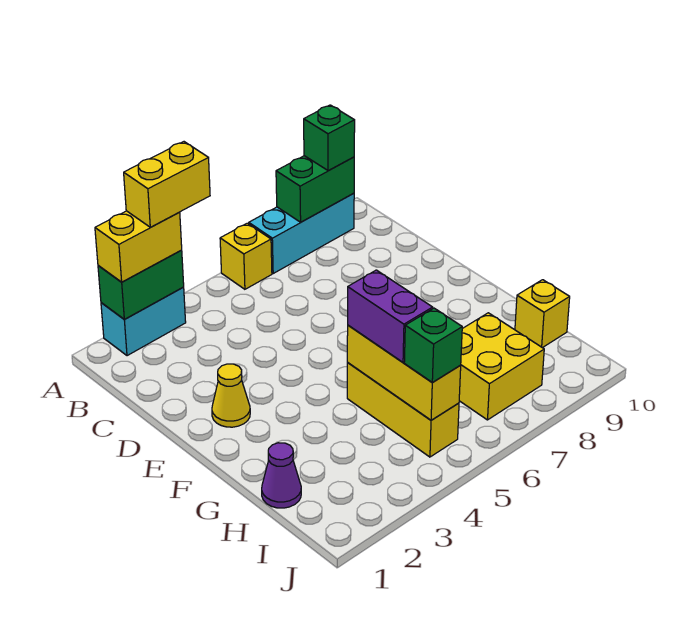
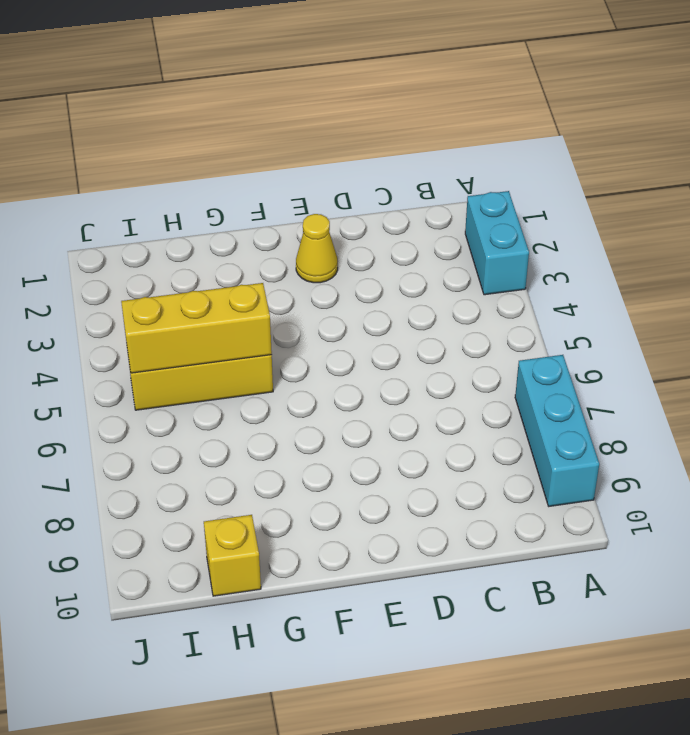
none -> yellow brick A6 level 1
none -> purple cone H1 level 1
none -> yellow brick H7:I8 level 1

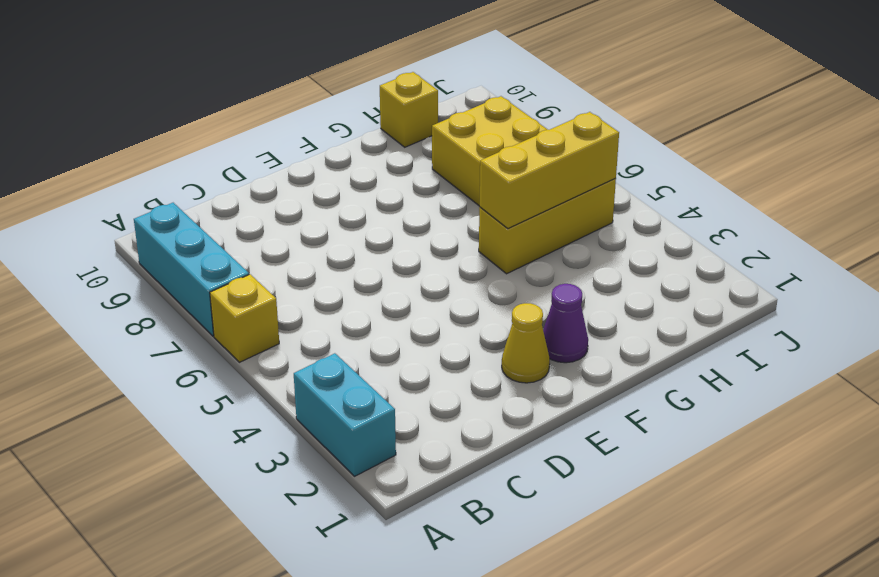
purple cone F2 level 1 -> purple cone H1 level 1
none -> green brick A2:A3 level 2
none -> green brick A8:A9 level 2
none -> yellow brick A2:A3 level 3

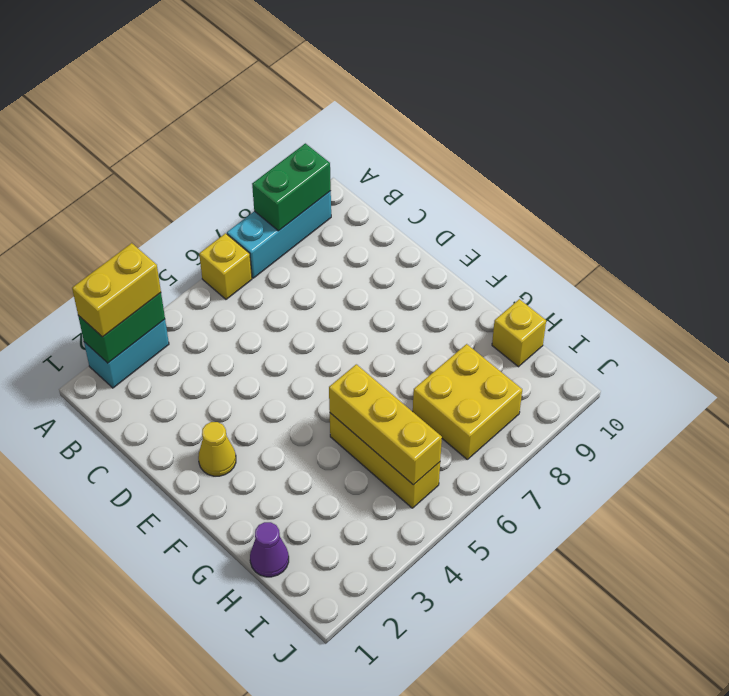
none -> green brick A9 level 3
none -> purple brick G5:H5 level 3
none -> green brick I5 level 3

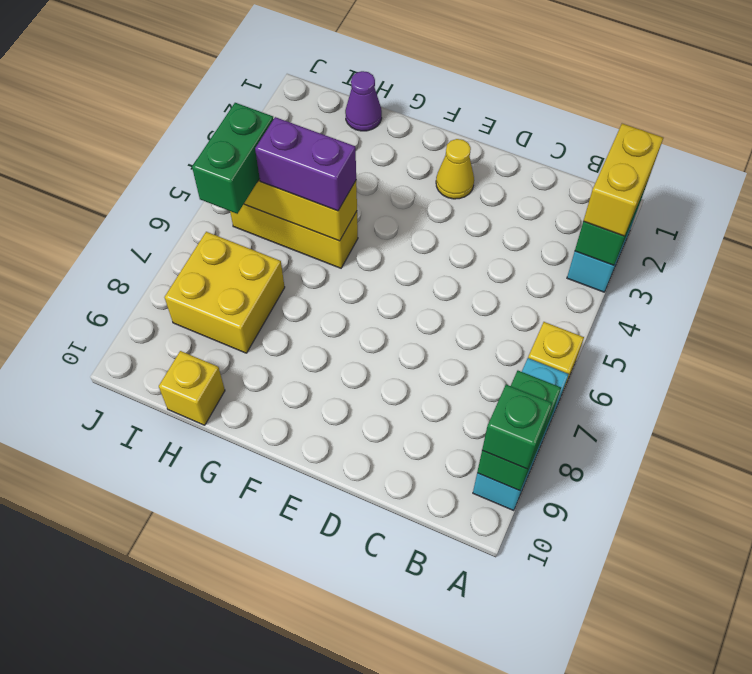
green brick I5:I6 level 3 -> green brick I5 level 3
none -> yellow brick A3:A4 level 4

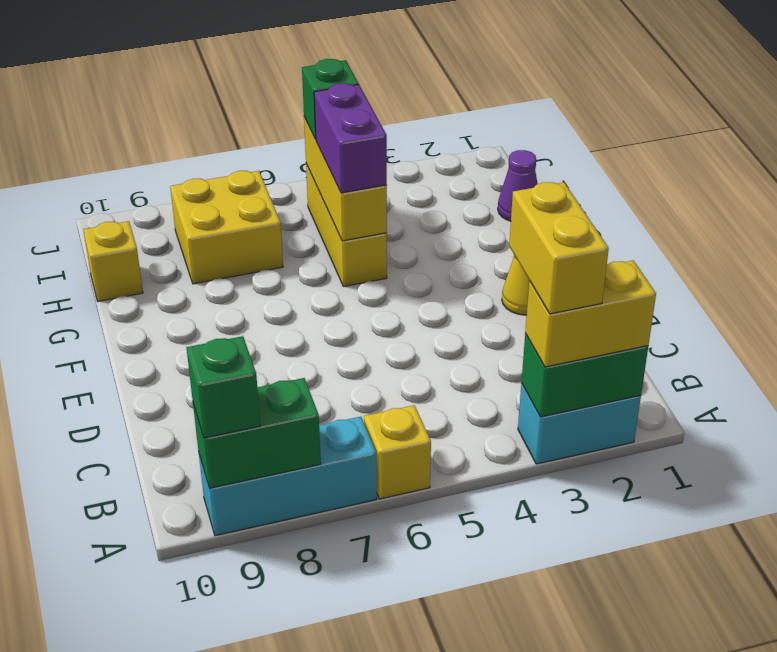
yellow brick A3:B3 level 4 -> yellow brick A3:A4 level 4

